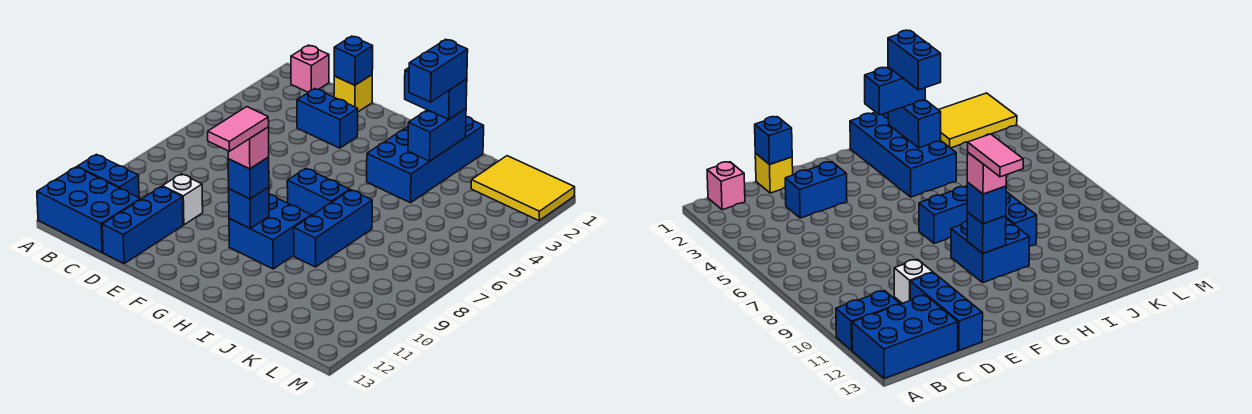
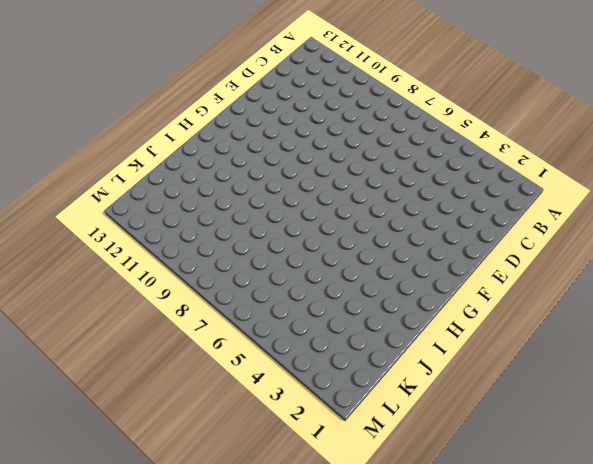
none -> blue brick A11:B11 level 1
none -> blue brick A12:C13 level 1
none -> pink brick B1 level 1

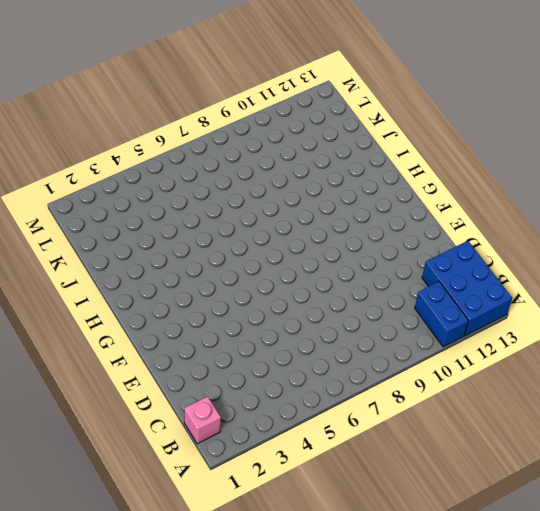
none -> yellow brick D1 level 1
none -> blue brick D3:E3 level 1
none -> white brick D10 level 1

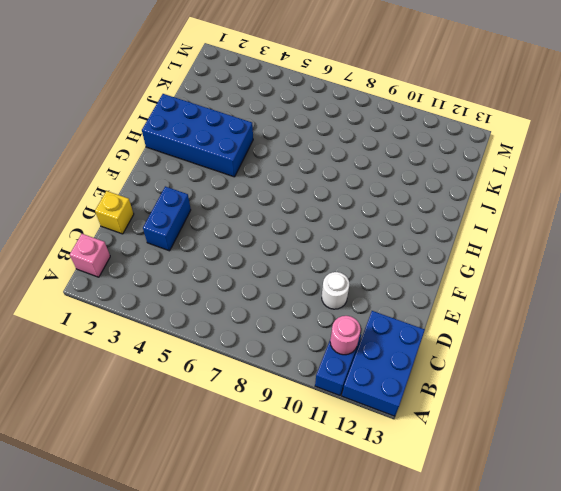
pink round brick B11 level 2 -> none
white round brick D10 level 1 -> white brick D10 level 1
none -> blue brick D11:D13 level 1
none -> blue brick G7:H7 level 1
none -> blue brick G9:H10 level 1

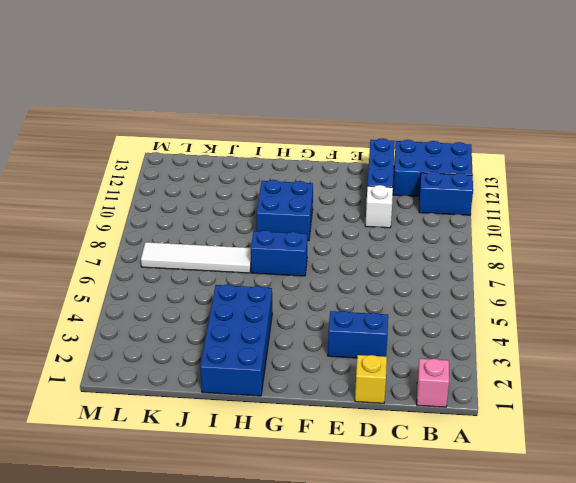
white tile I7:L7 level 1 -> blue brick I7:I9 level 1
none -> yellow tile K1:M2 level 1
none -> blue brick D1 level 2
none -> blue brick G10 level 2

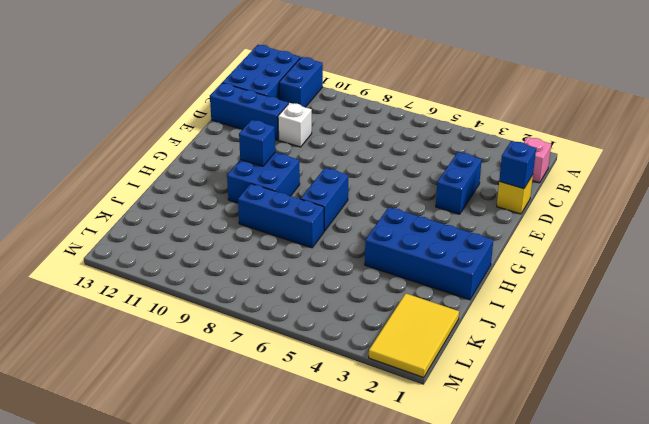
none -> blue brick I2:I3 level 2
none -> blue brick G10 level 3
none -> blue brick H2:I2 level 3

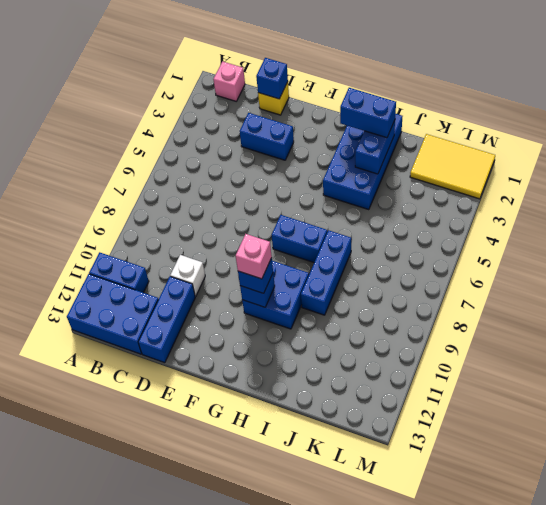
none -> blue brick I2:I3 level 4
none -> pink tile G10:G11 level 5

